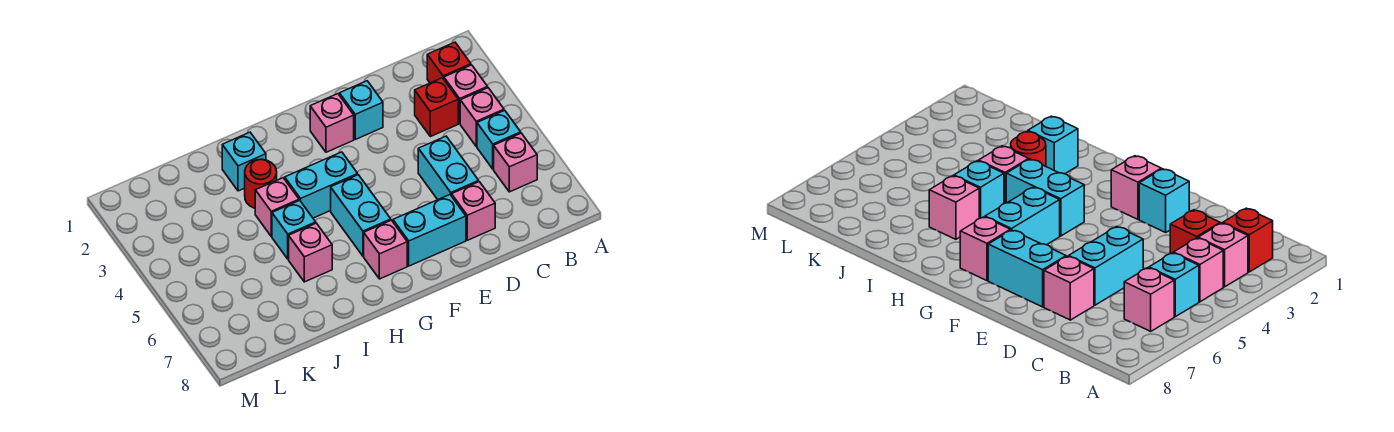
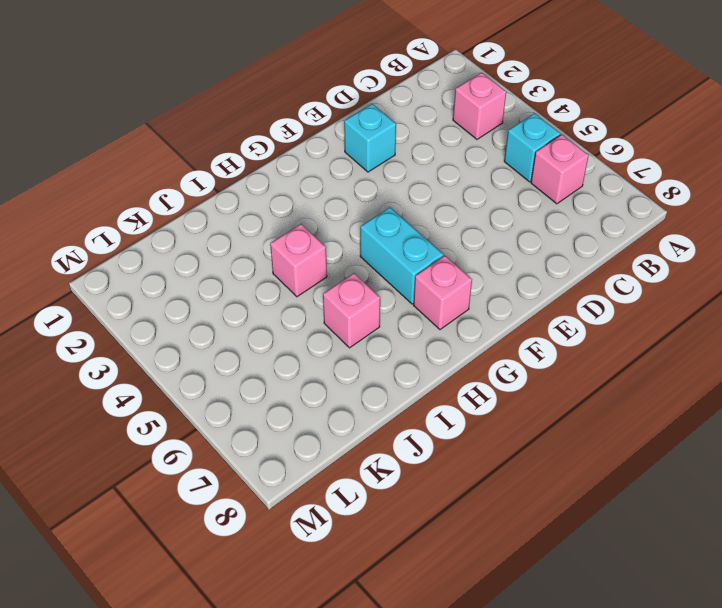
none -> red brick B2 level 1
none -> pink brick B4 level 1
none -> red brick C3 level 1

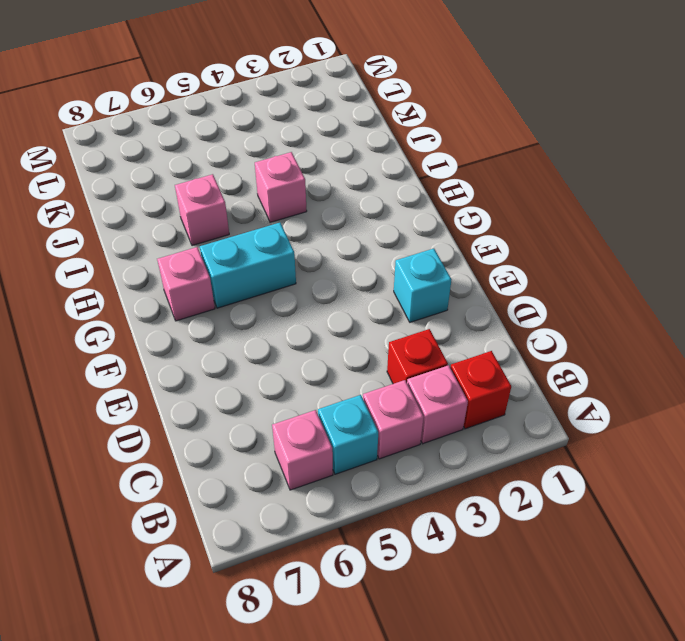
none -> cyan brick D5:D6 level 1
none -> pink brick D7 level 1
none -> cyan brick E7:F7 level 1

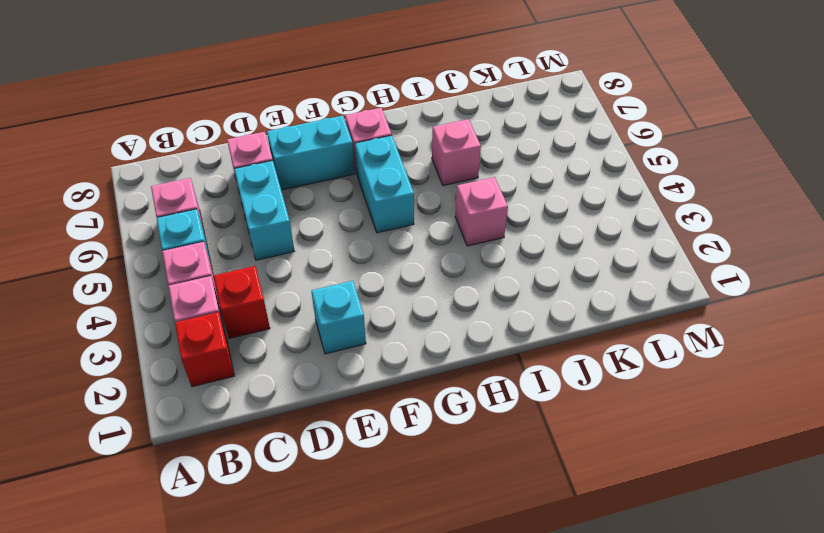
none -> pink brick F2 level 1
none -> cyan brick G4:H4 level 1
none -> cyan brick I2 level 1

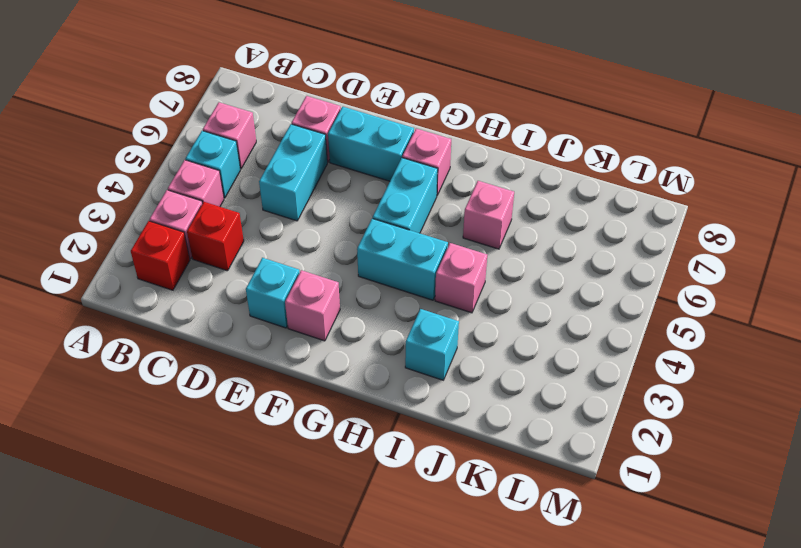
none -> red round brick I3 level 1
none -> cyan brick I5 level 1

